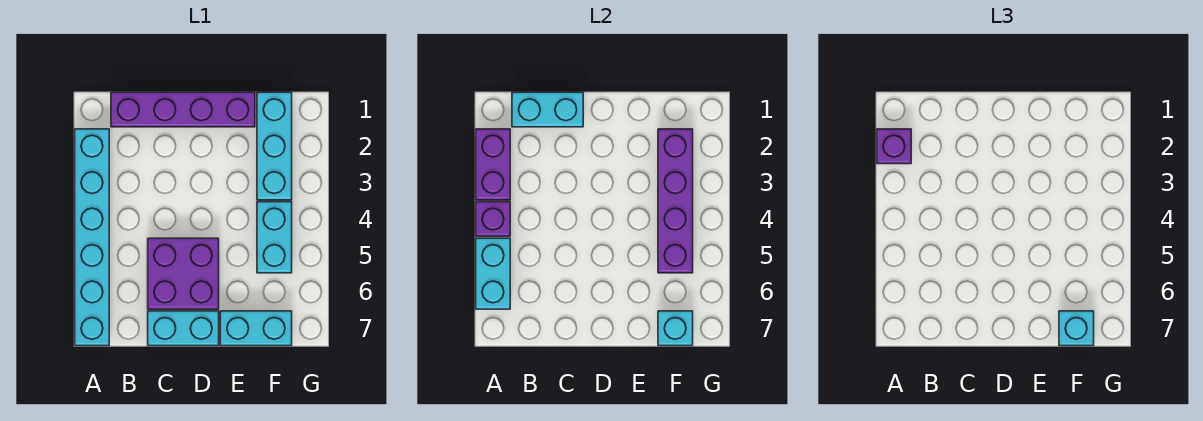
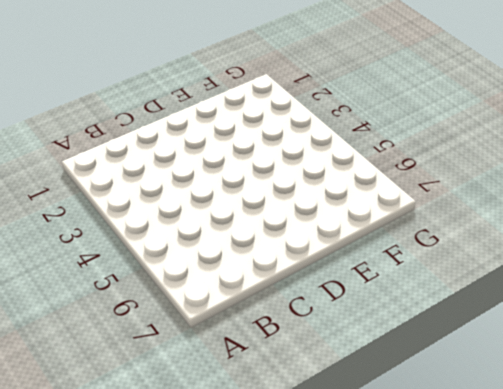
none -> cyan brick A2:A7 level 1
none -> purple brick B1:E1 level 1
none -> purple brick C5:D6 level 1

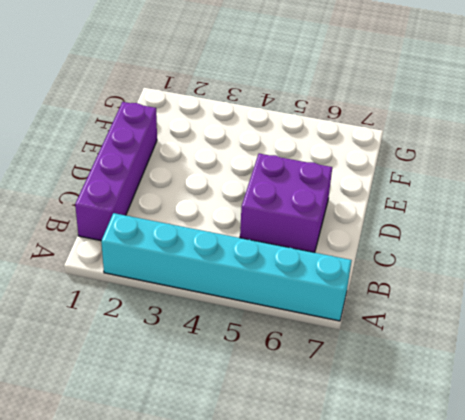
none -> cyan brick C7:D7 level 1
none -> cyan brick E7:F7 level 1
none -> cyan brick F1:F3 level 1

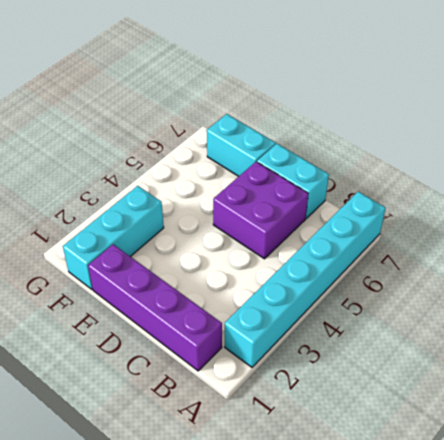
none -> cyan brick F4:F5 level 1
none -> purple brick A2:A3 level 2
none -> purple brick A4 level 2

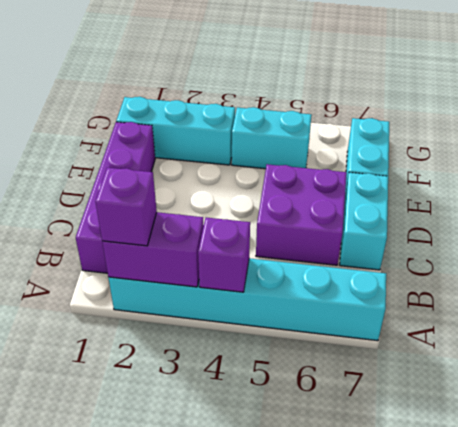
none -> cyan brick A5:A6 level 2
none -> cyan brick B1:C1 level 2
none -> purple brick F2:F5 level 2

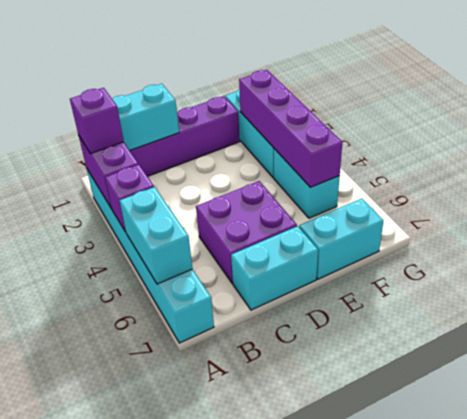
none -> cyan brick F7 level 2
none -> cyan brick F7 level 3

